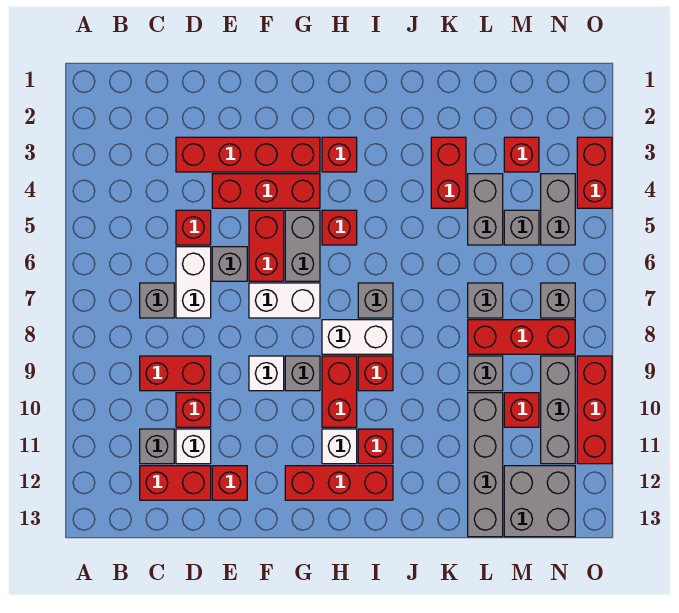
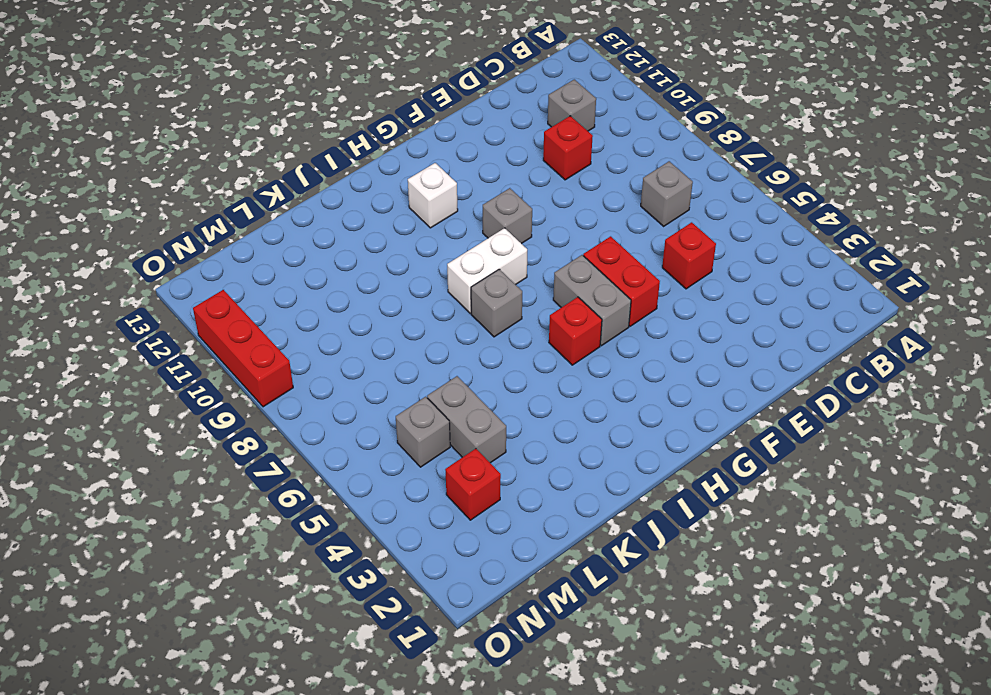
none -> red brick C9:D9 level 1
none -> red brick C12:D12 level 1
none -> red brick D3:G3 level 1
none -> white brick D6:D7 level 1

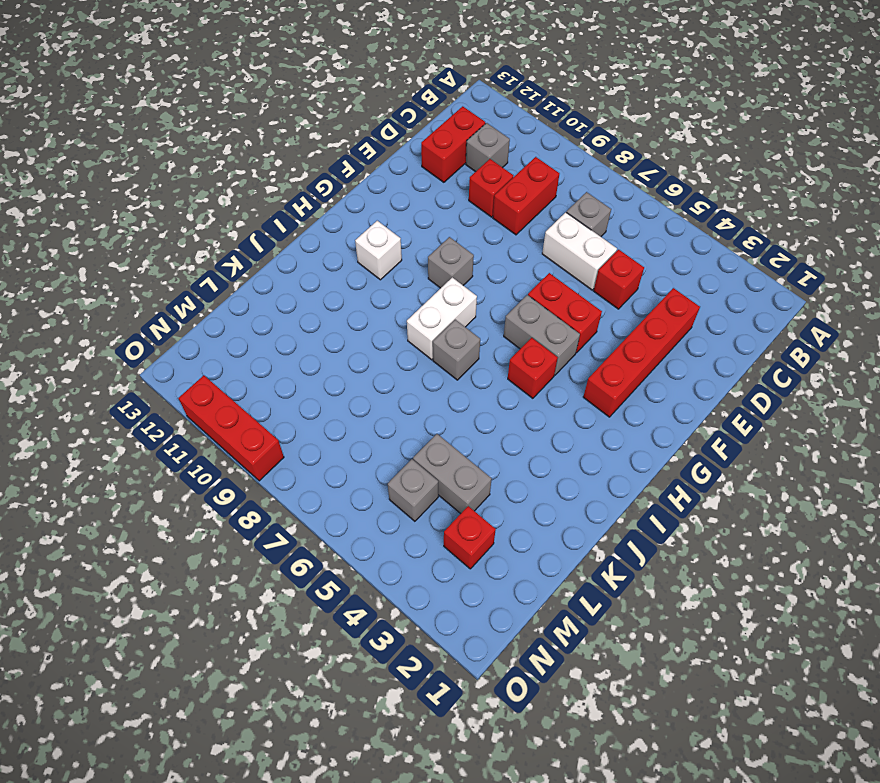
none -> white brick D11 level 1
none -> red brick E4:G4 level 1
none -> grey brick E6 level 1
none -> red brick E12 level 1

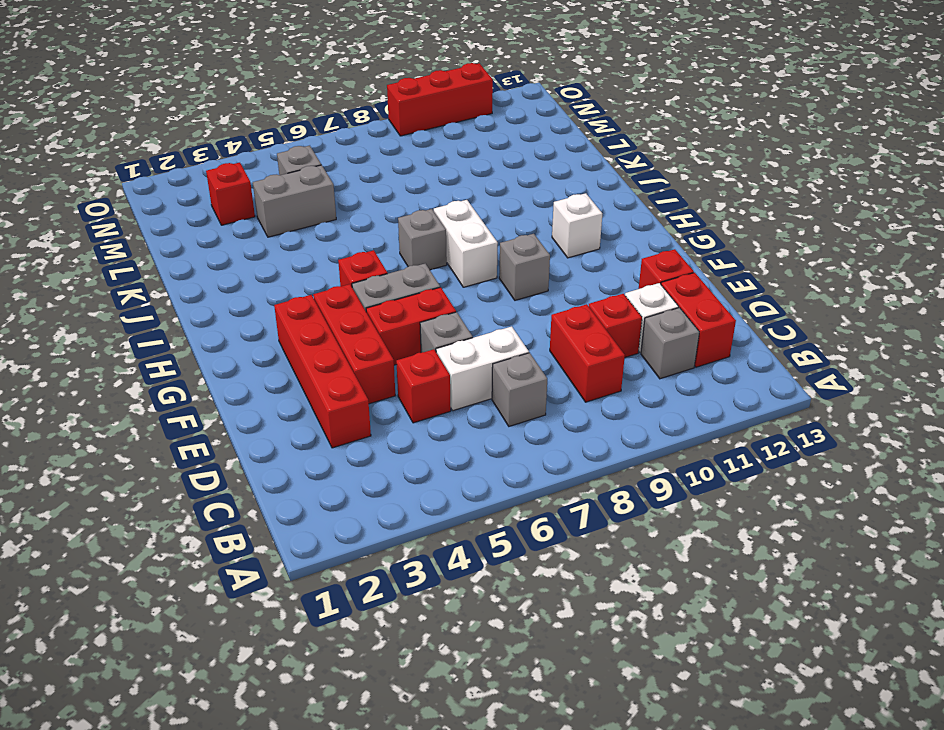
none -> white brick F7:G7 level 1
none -> white brick F9 level 1
none -> red brick G12:I12 level 1
none -> red brick H3 level 1

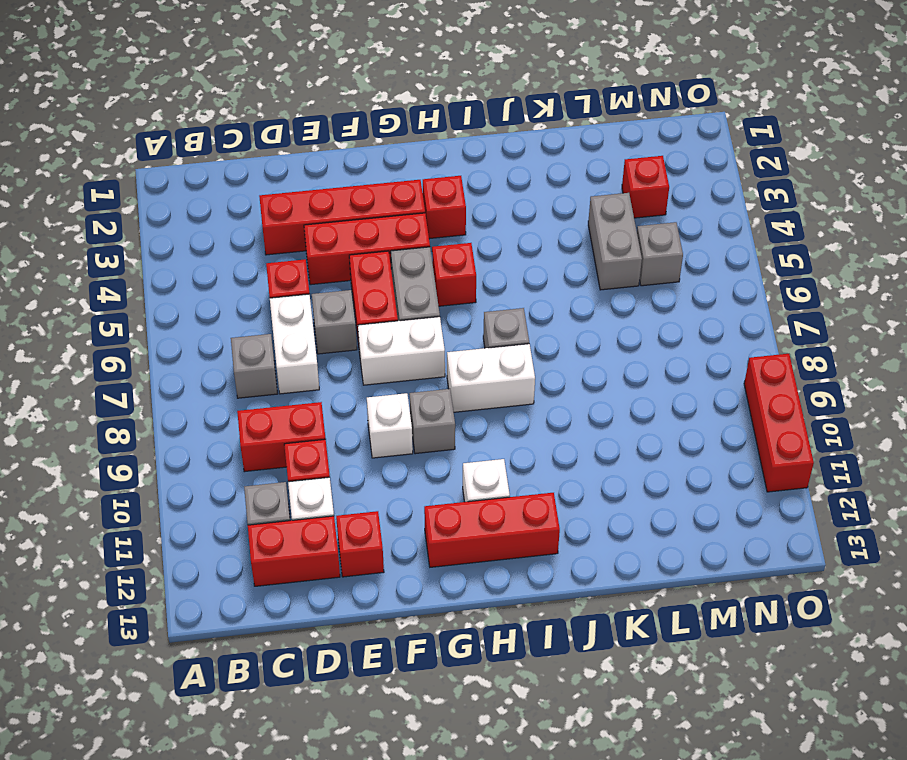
none -> red brick H9:H10 level 1
none -> red brick I9 level 1
none -> red brick I11 level 1
none -> red brick K3:K4 level 1

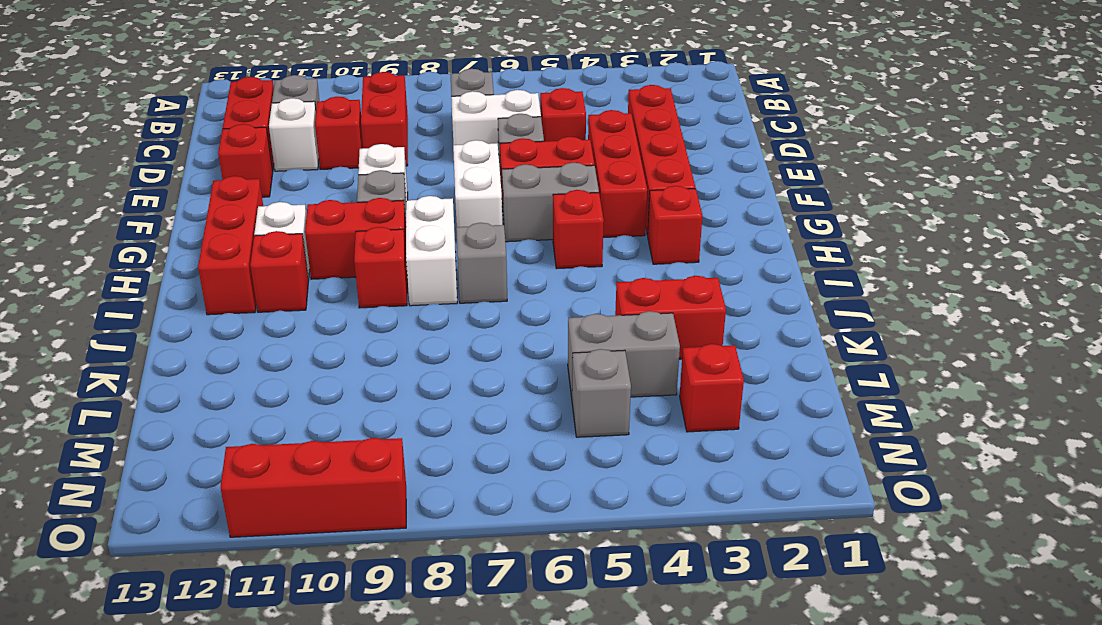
none -> grey brick L7 level 1
none -> red brick L8:N8 level 1
none -> grey brick L9 level 1
none -> grey brick L10:L13 level 1

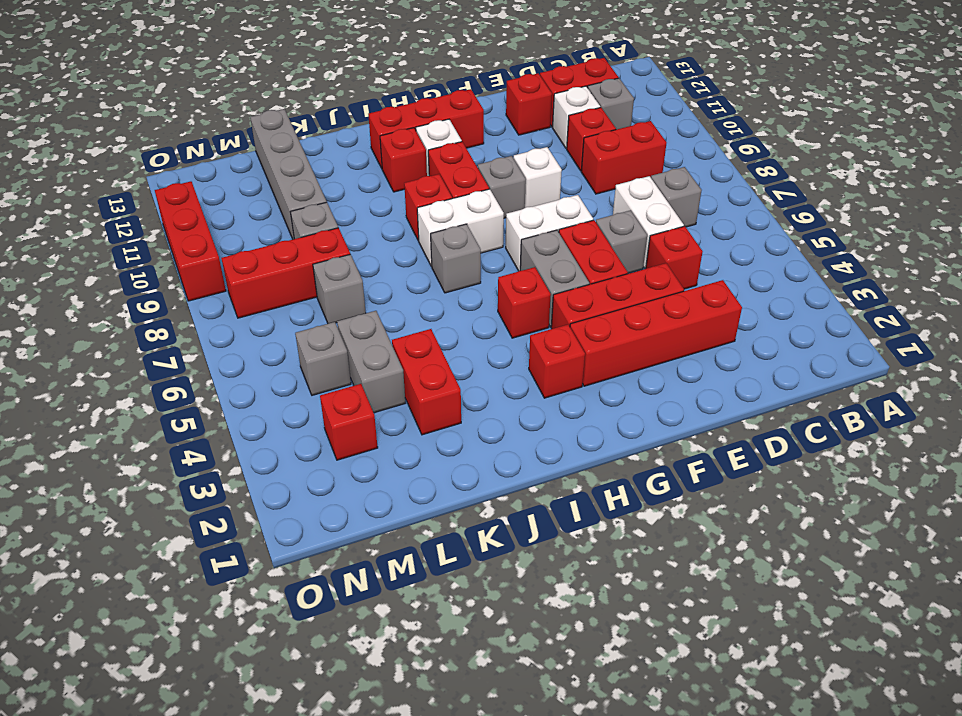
none -> red brick M10 level 1
none -> grey brick M12:N13 level 1
none -> grey brick N4:N5 level 1
none -> grey brick N7 level 1

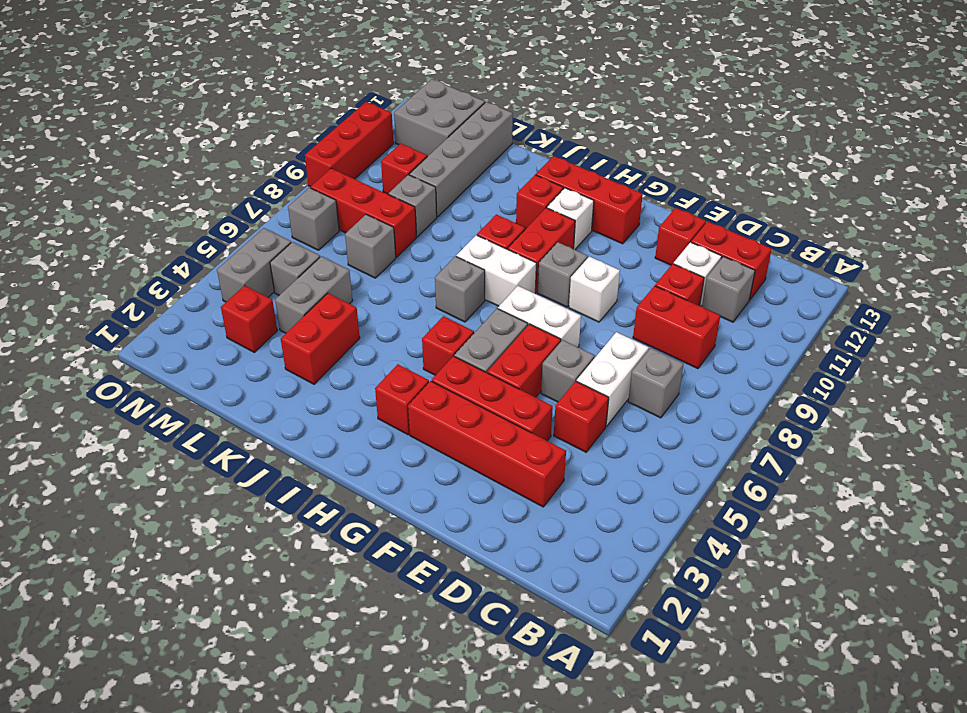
none -> grey brick N9:N11 level 1
none -> red brick O3:O4 level 1

